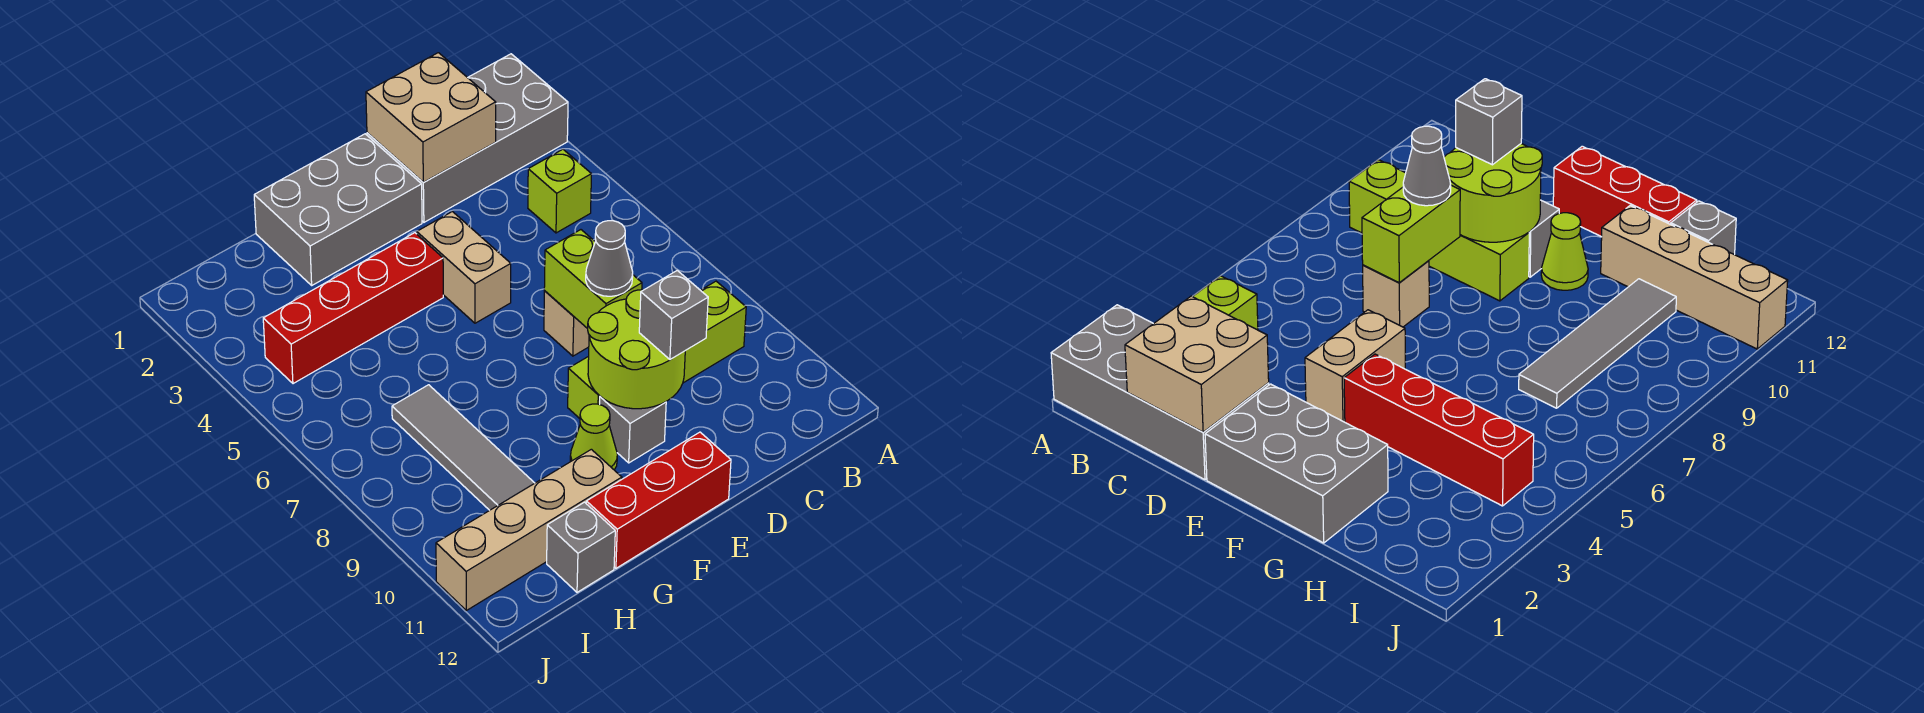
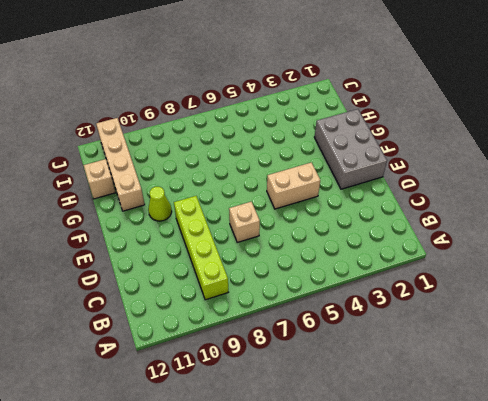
tan brick H12 level 1 -> grey brick H12 level 1
none -> grey brick A1:D2 level 1
none -> lime brick B4 level 1
none -> grey brick E10 level 1

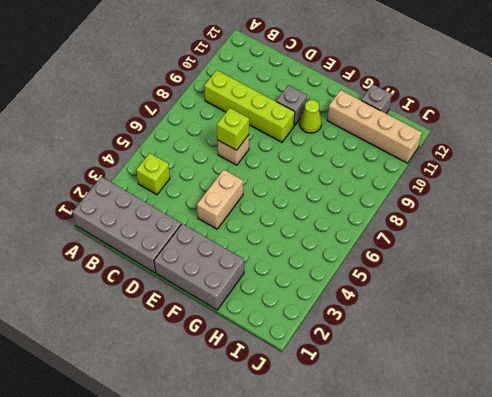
lime brick D7 level 2 -> lime brick D7:D8 level 2
none -> red brick E12:G12 level 1
none -> red brick F4:I4 level 1
none -> grey tile H7:H10 level 1

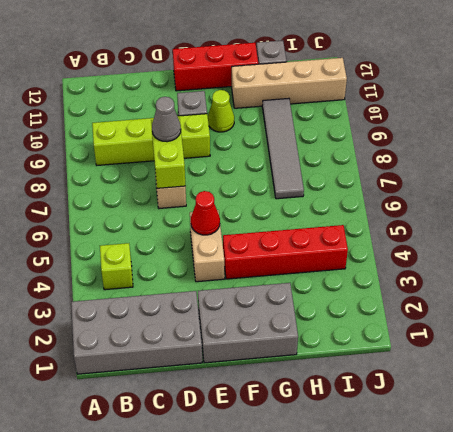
red cone E5 level 2 -> none
none -> tan brick C1:D2 level 2
none -> lime round brick D9:E10 level 2
none -> grey brick D10 level 3

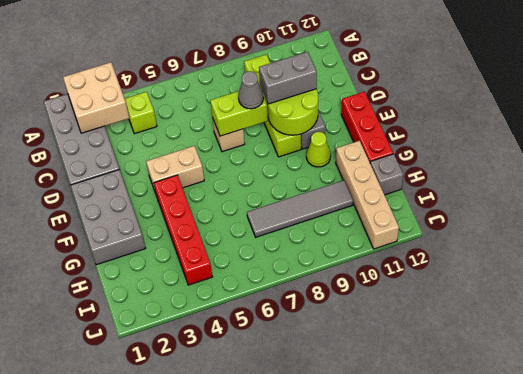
tan brick A2:B3 level 2 -> tan brick C1:D2 level 2
grey brick D9:D10 level 3 -> grey brick D10 level 3

